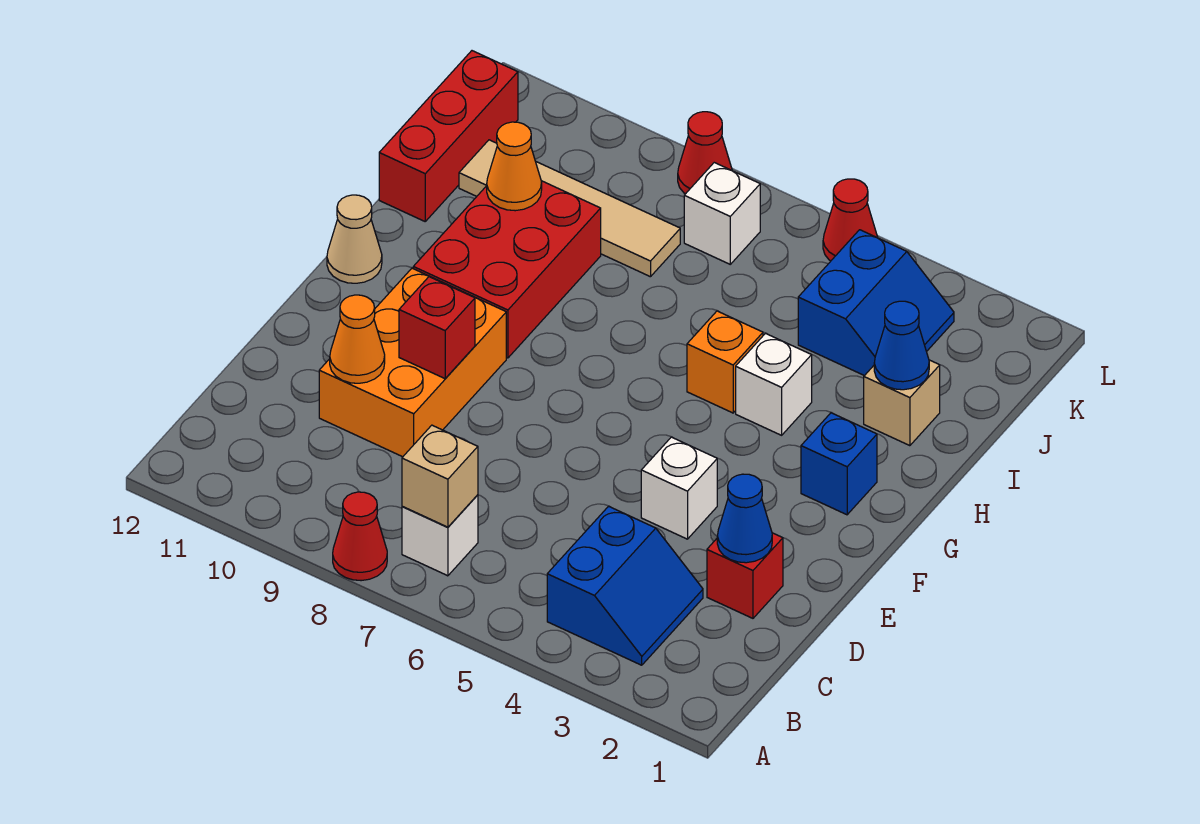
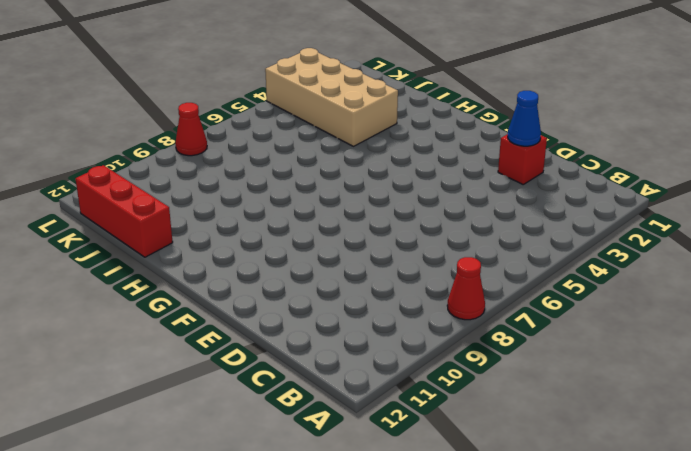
tan brick I3:L4 level 1 -> blue slope J3:K4 level 1 top 4
none -> blue slope B3:C4 level 1 top 4
none -> white brick B7 level 1
none -> orange brick D9:F10 level 1

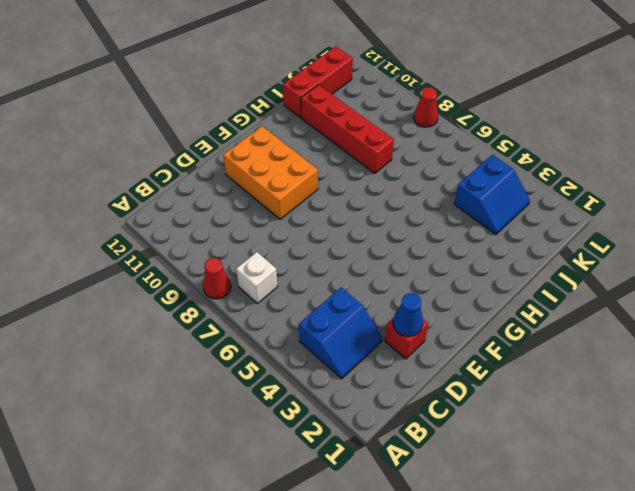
orange brick E9:F11 level 1 -> orange brick D9:F10 level 1
red brick I8:I11 level 1 -> red brick G9:I10 level 1
none -> white brick E4 level 1
none -> blue brick G2 level 1
none -> tan cone G12 level 1

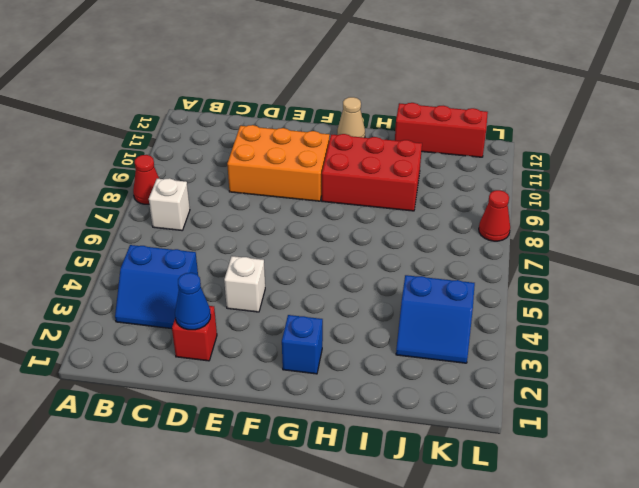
none -> white brick H4 level 1
none -> orange brick H5 level 1
none -> tan brick I2 level 1

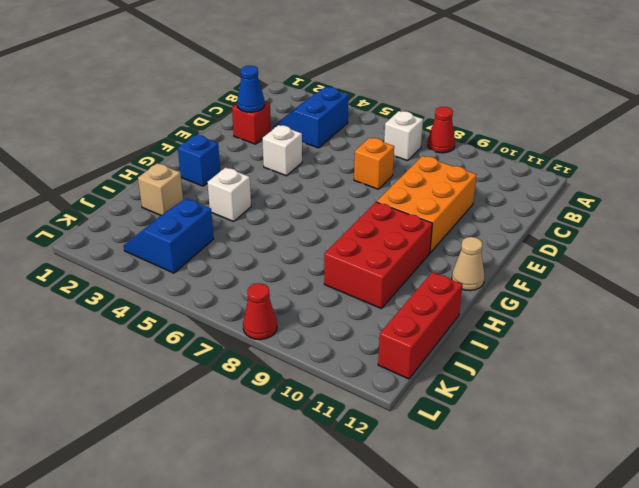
orange brick D7 level 1 -> orange brick H5 level 1
none -> tan tile J8:J11 level 1
none -> white brick K7 level 1
none -> red cone L5 level 1

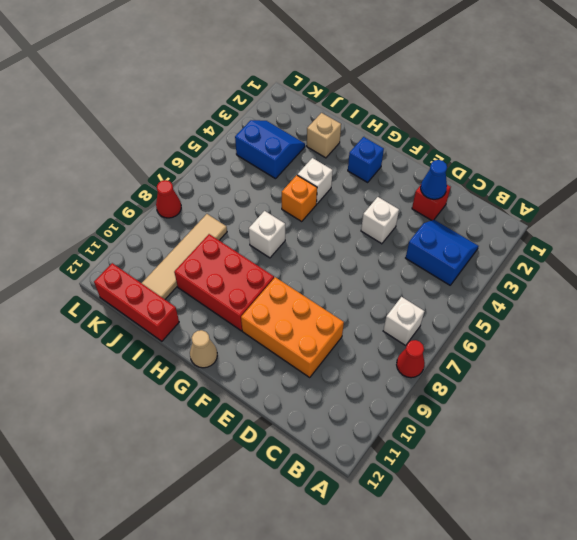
white brick H7 level 1 -> white brick K7 level 1
none -> red cone L5 level 1
none -> tan brick B7 level 2
none -> orange cone D10 level 2

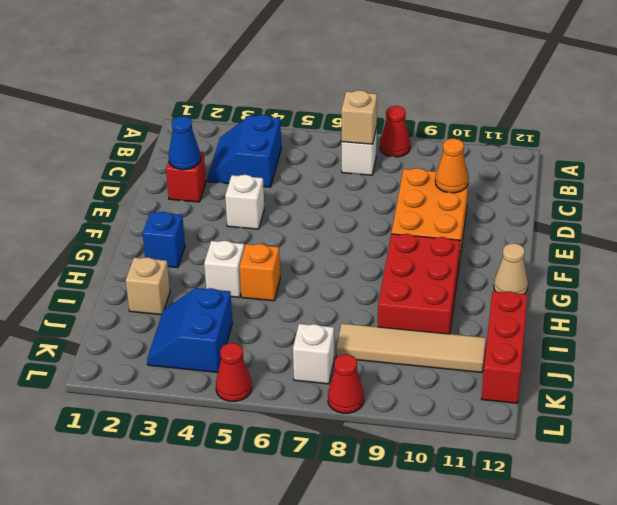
none -> red brick E9 level 2
none -> blue cone I2 level 2
none -> orange cone I10 level 2

